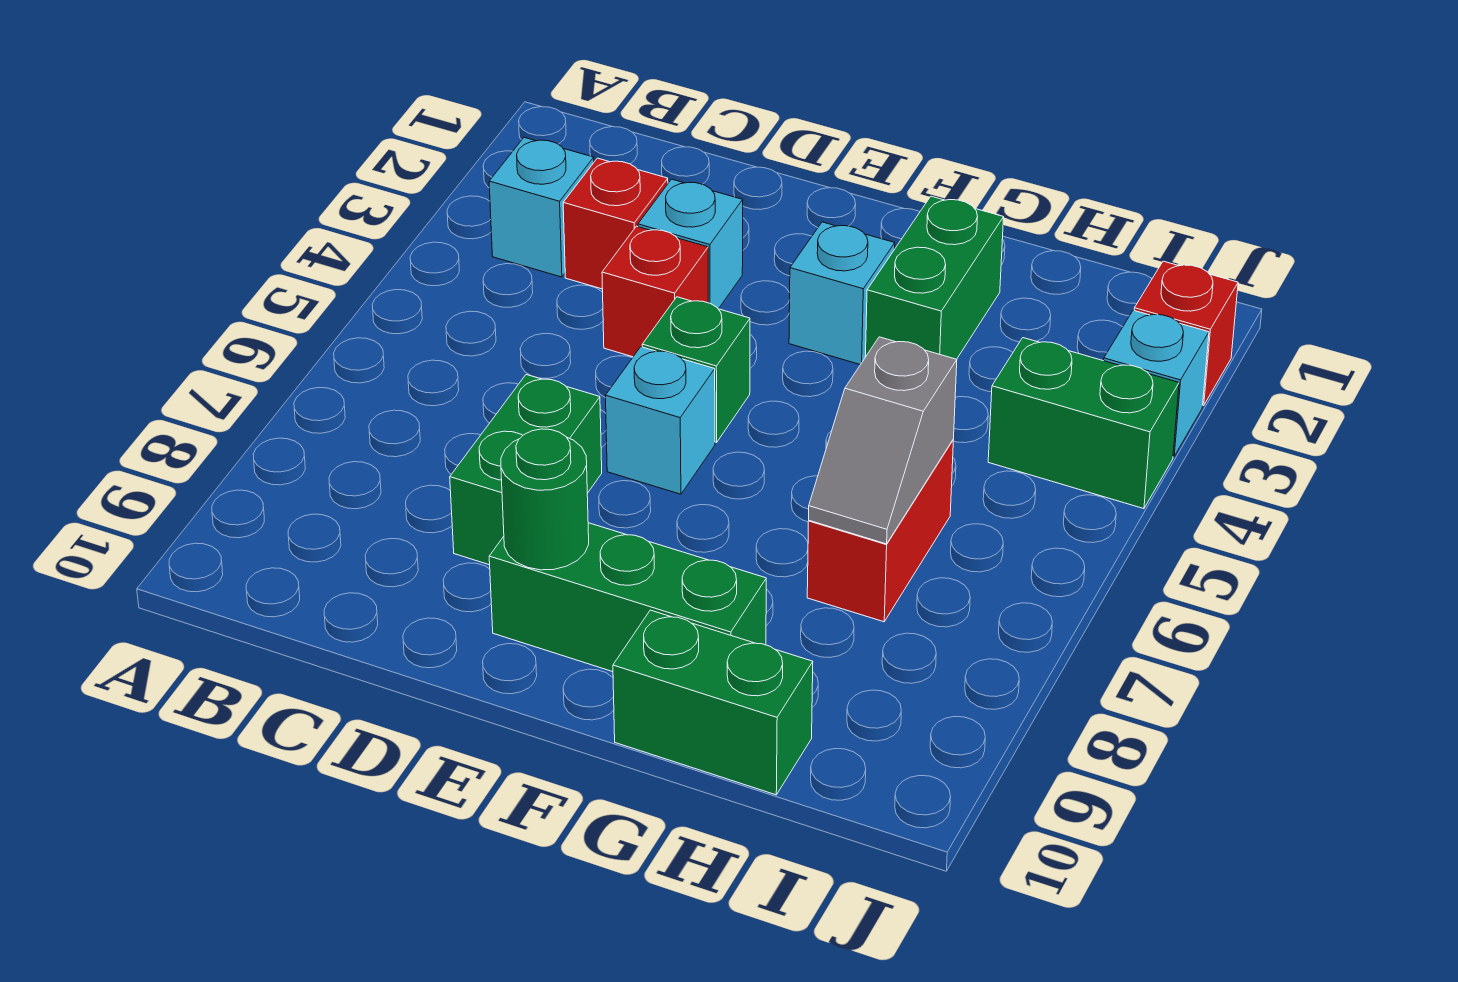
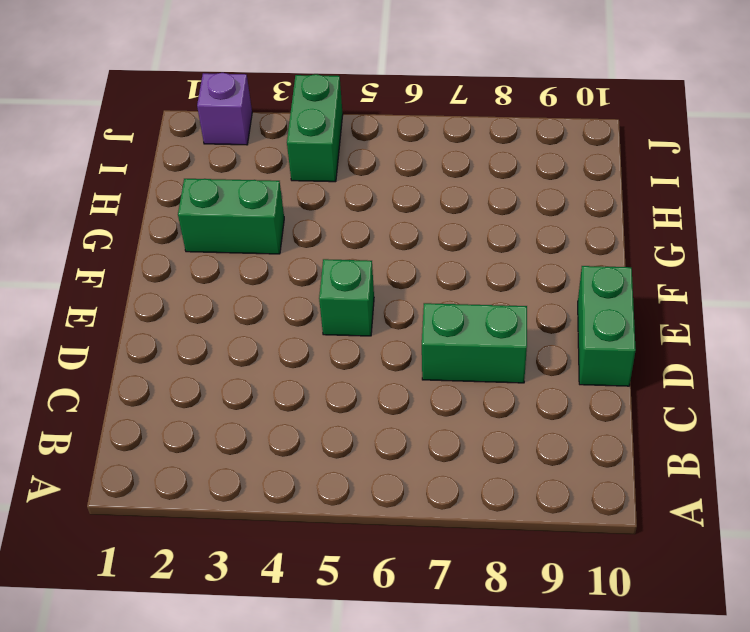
green brick D10:E10 level 1 -> green brick G10:H10 level 1
purple brick J2 level 1 -> red brick J2 level 1
none -> cyan brick B3 level 1
none -> red brick C3 level 1
none -> cyan brick D3 level 1

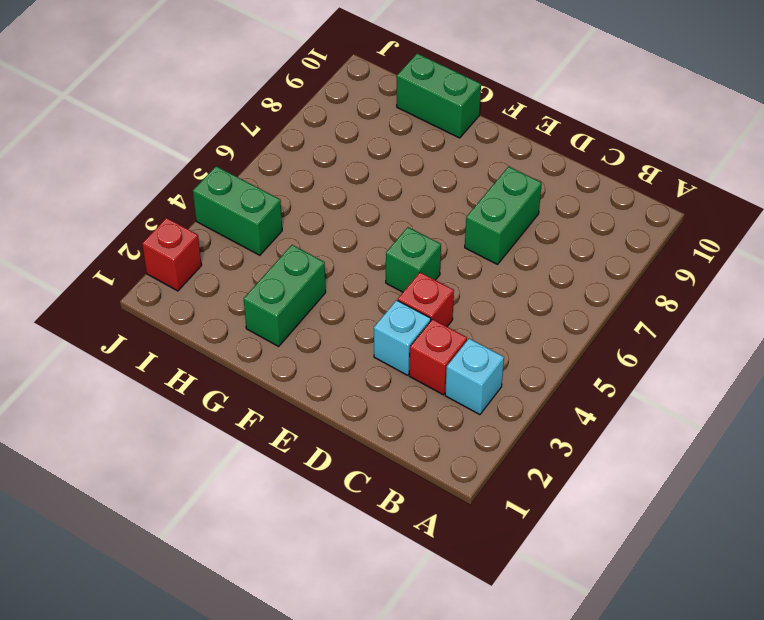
none -> cyan brick E6 level 1
none -> green brick E9:G9 level 1
none -> cyan brick F3 level 1

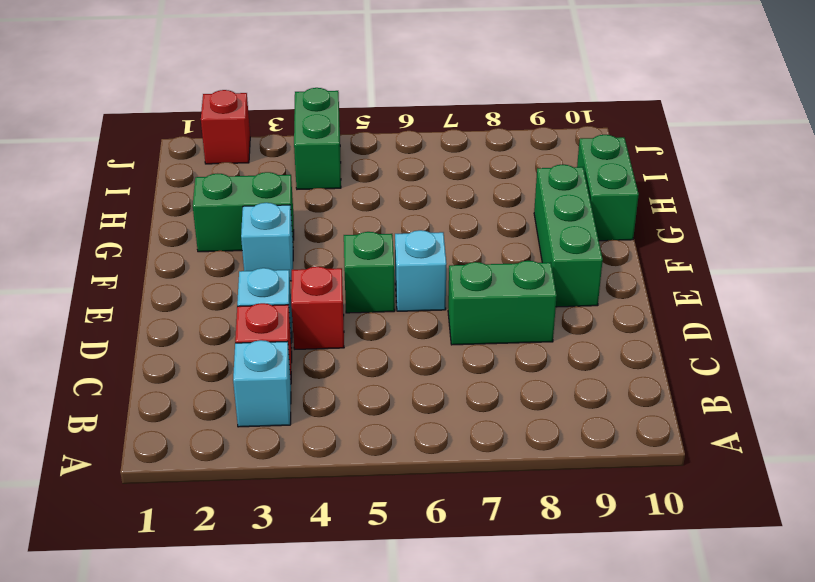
none -> red brick H6:H7 level 1
none -> cyan brick J3 level 1
none -> green round brick E9 level 2

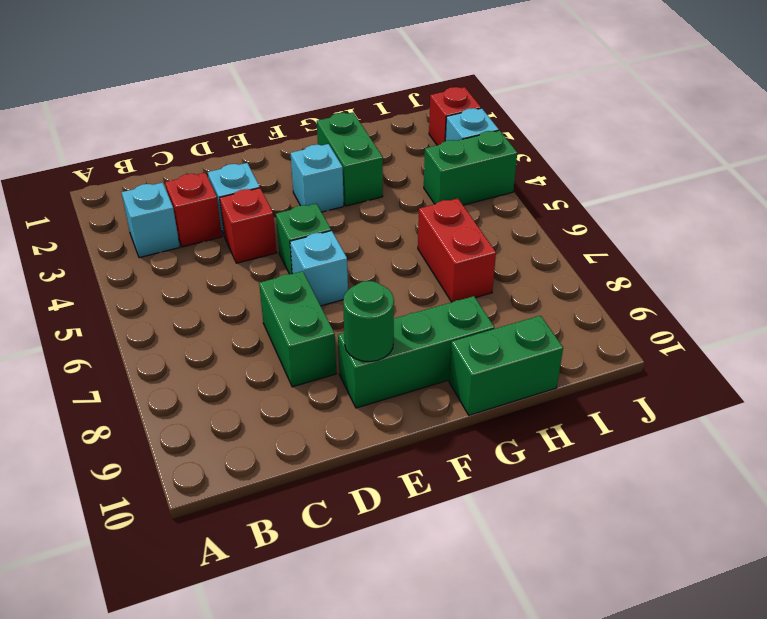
none -> grey slope H6:H7 level 2 top 6

